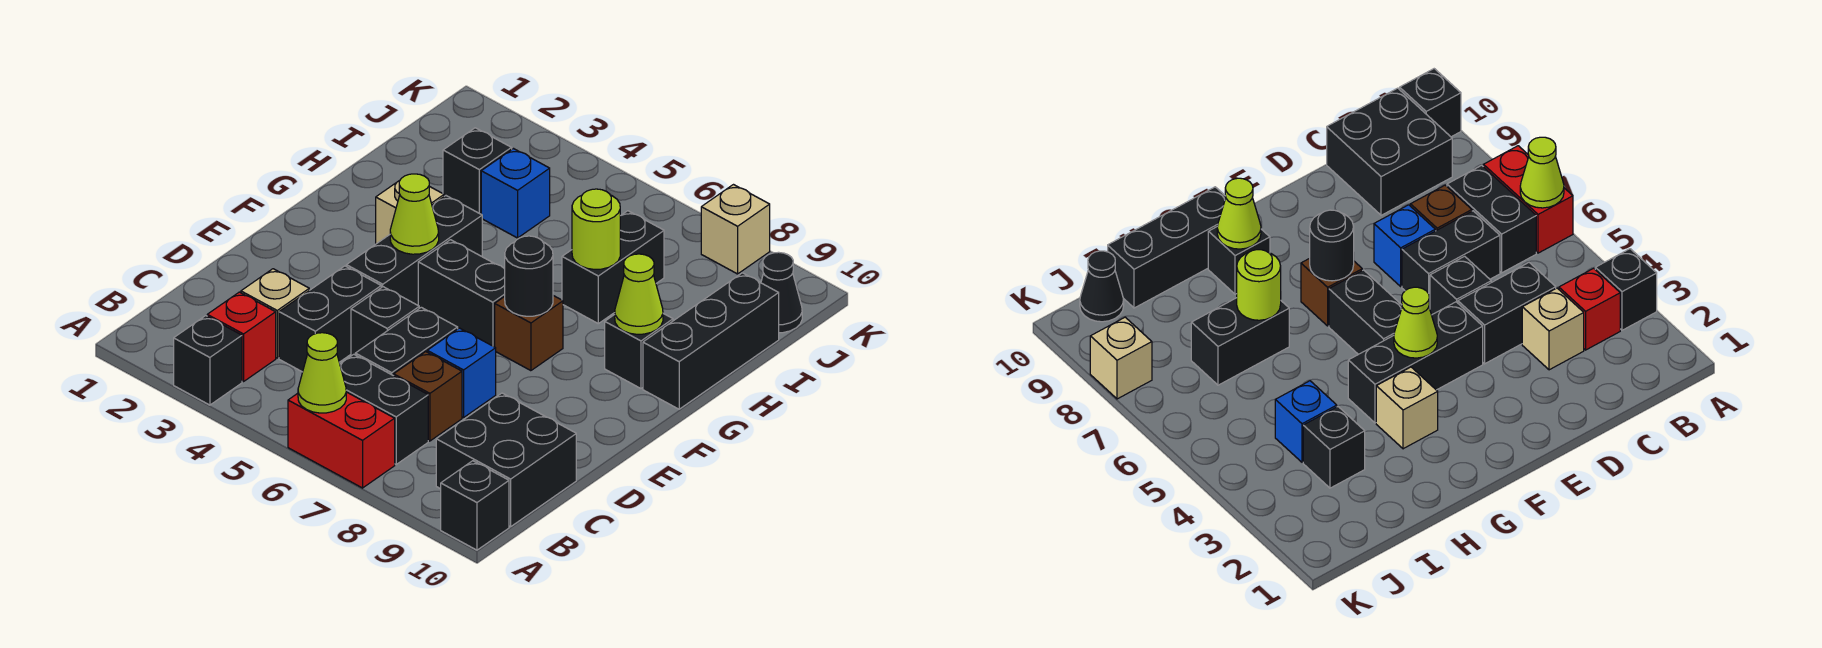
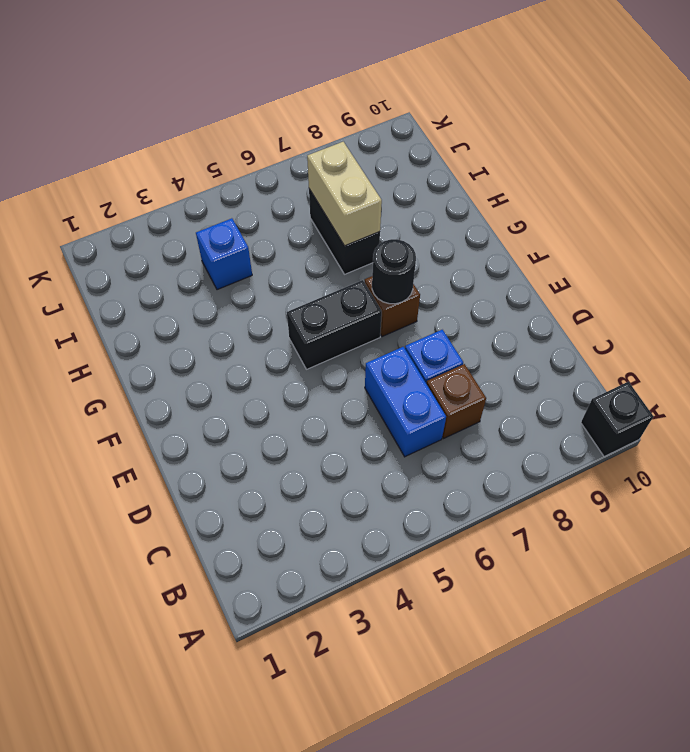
blue brick C6:D6 level 1 -> black brick C6:D6 level 1
tan brick H7:I7 level 2 -> lime round brick H7 level 2
none -> black brick A3 level 1
none -> red brick A6:A7 level 1
none -> red brick B3 level 1

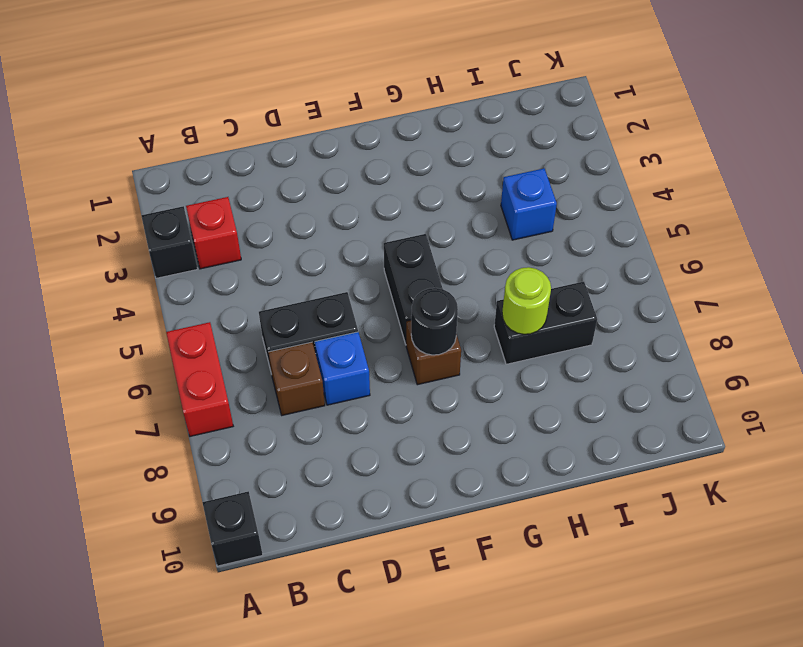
none -> black brick B6:B7 level 1
none -> black brick B9:C10 level 1
none -> tan brick C3 level 1

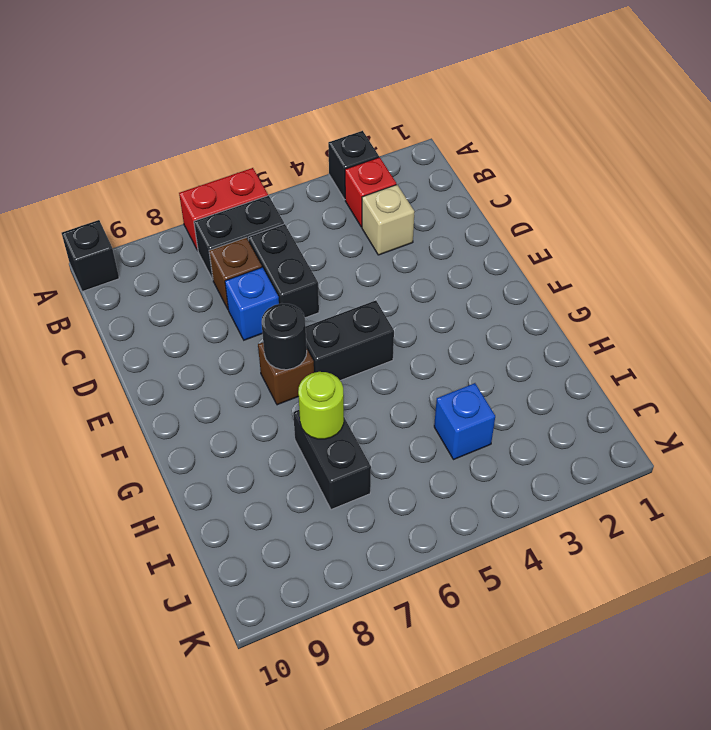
none -> black brick B9:C10 level 1
none -> black brick C4:D4 level 1
none -> black brick D5 level 1

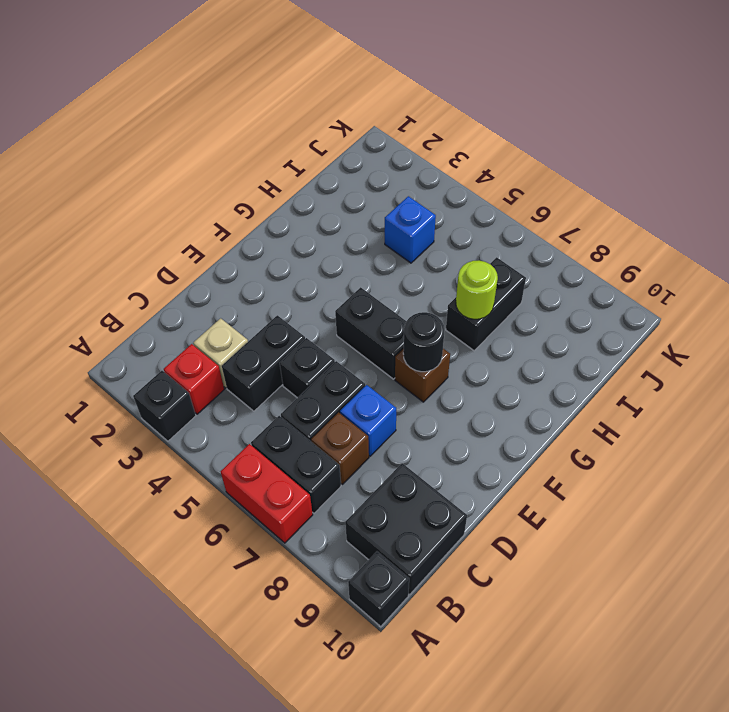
none -> black brick E4:G4 level 1
none -> tan brick G3 level 1
none -> black brick G9 level 1

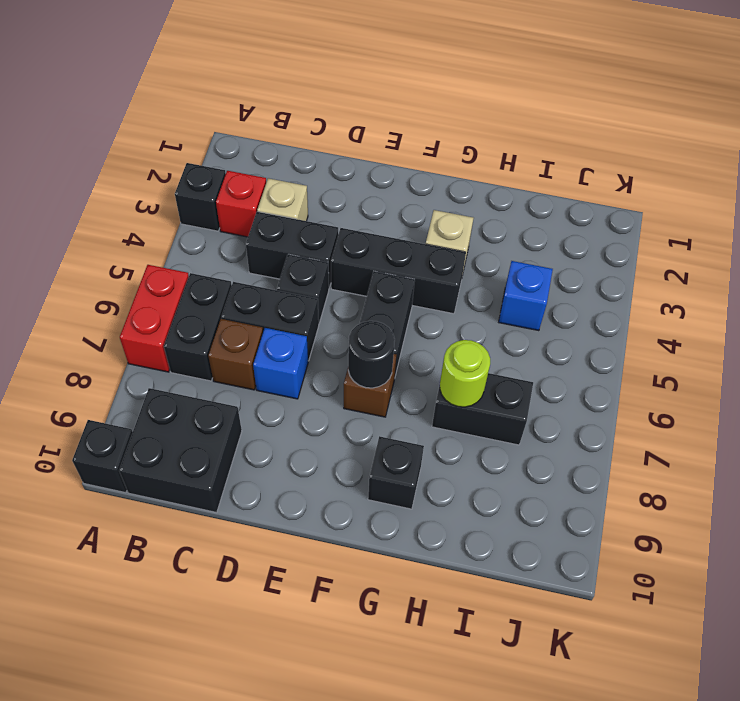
none -> black brick G10:I10 level 1
none -> black brick I3 level 1
none -> black cone J10 level 1

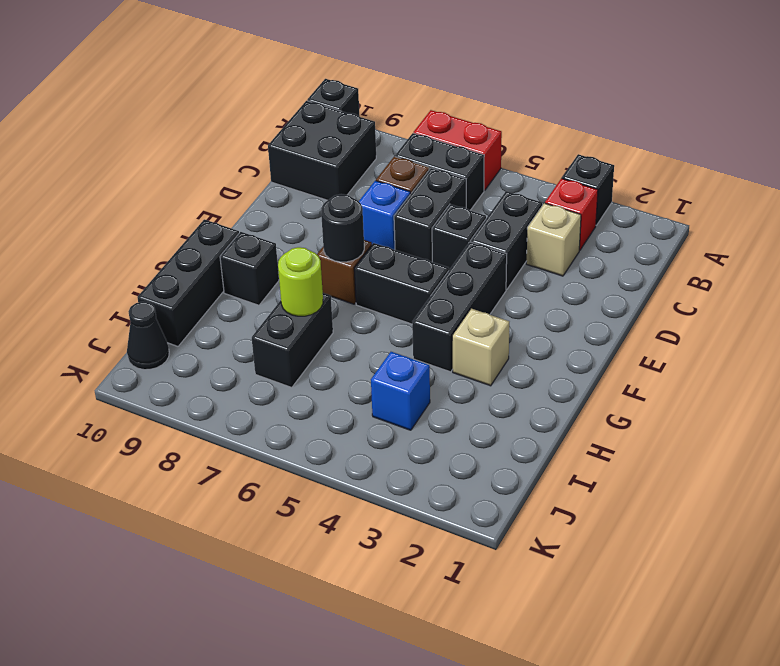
none -> black brick I3 level 1
none -> tan brick K8 level 1
none -> lime cone A6 level 2

